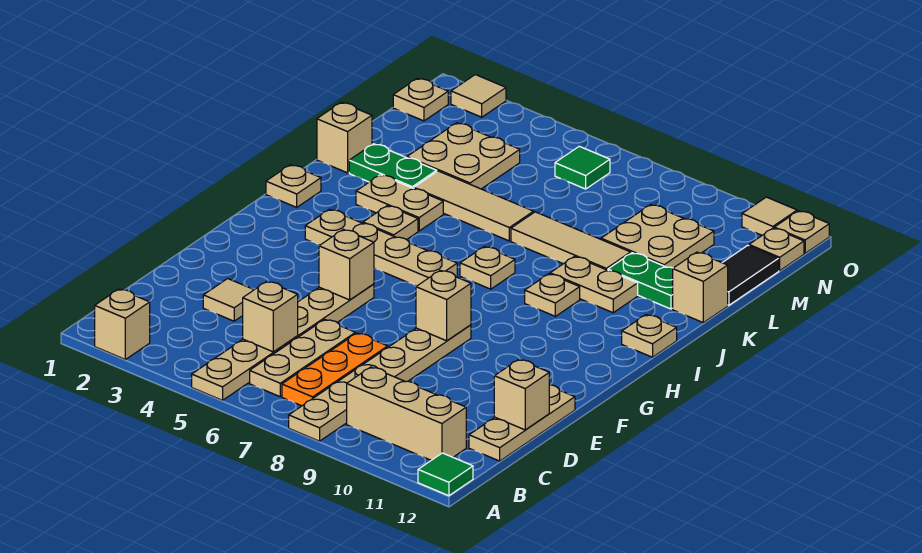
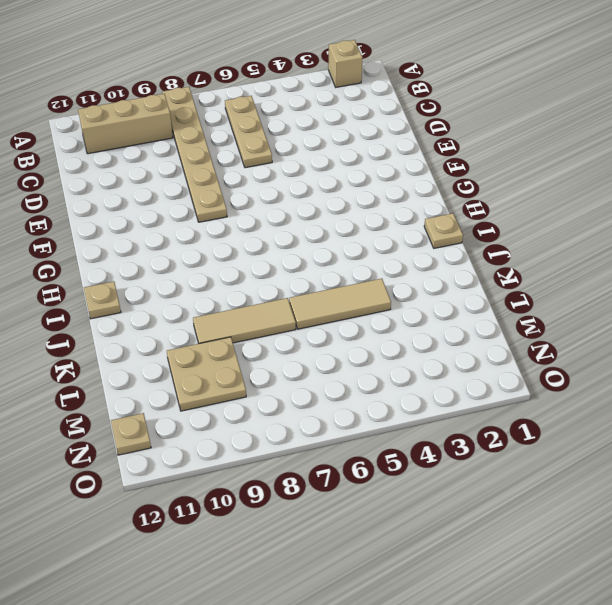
none -> tan plate A5:F5 level 1
none -> green tile A12 level 1
none -> orange plate B7:D7 level 1
none -> tan plate C12:E12 level 1

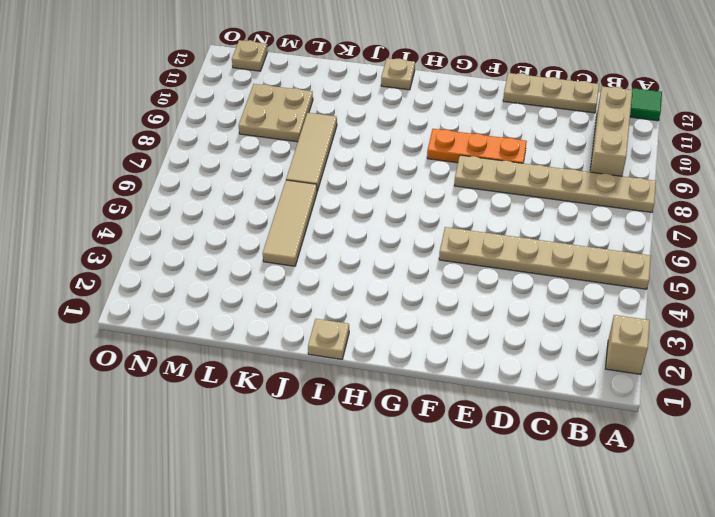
orange plate E9:G9 level 1 -> orange plate B7:D7 level 1
none -> tan plate B6:D6 level 1
none -> tan tile D3 level 1
none -> tan plate H3:H6 level 1
none -> tan plate I4 level 1

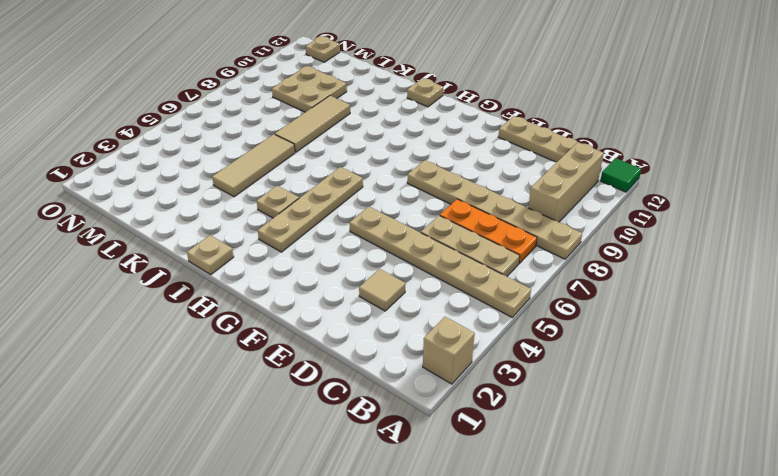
none -> tan plate I7 level 1
none -> tan plate I9 level 1
none -> tan plate J3:J4 level 1
none -> tan plate J9:J10 level 1

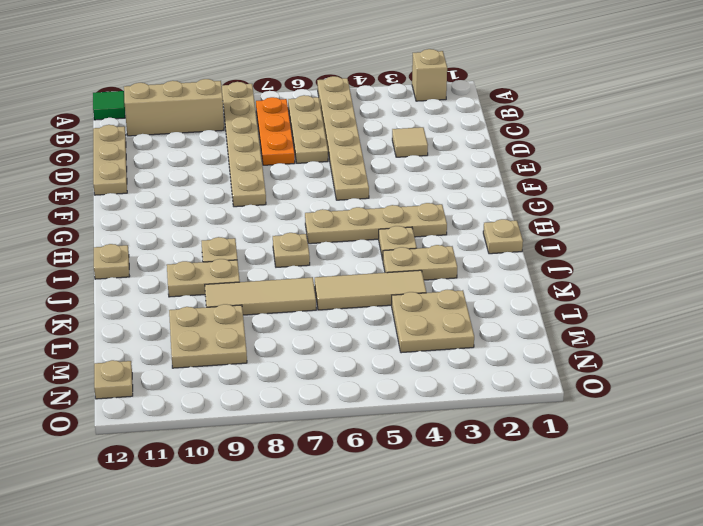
none -> tan brick K1 level 1
none -> green plate K2:K3 level 1
none -> green plate K10:K11 level 1
none -> tan brick K12 level 1

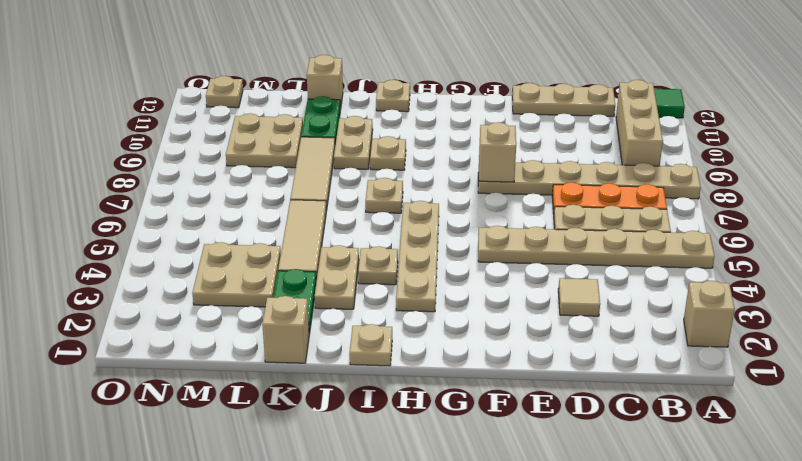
none -> black tile L12:M12 level 1
none -> tan plate N1 level 1
none -> green tile N6 level 1
none -> tan tile O2 level 1

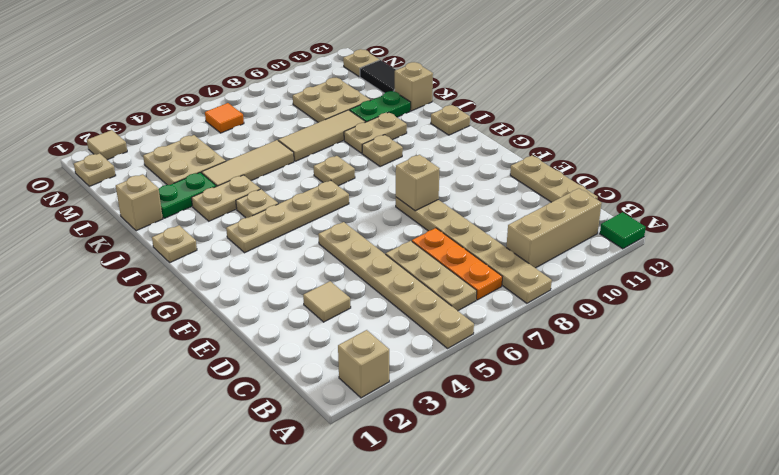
orange tile N6 level 1 -> green tile N6 level 1
none -> tan tile O11 level 1
none -> tan plate O12 level 1
none -> tan brick C5 level 2
none -> tan brick D12 level 2

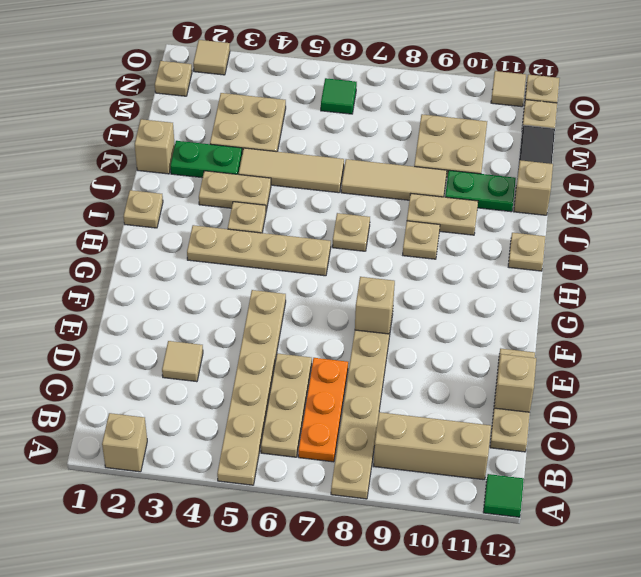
none -> tan brick C5 level 2
none -> tan brick F5 level 2

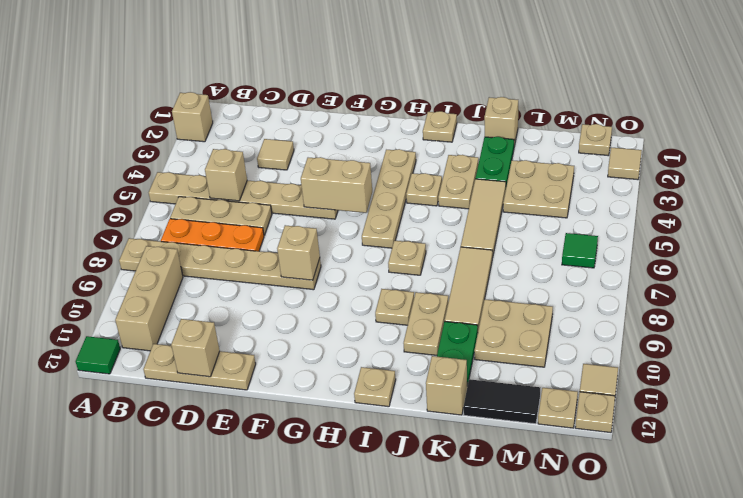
tan brick F5:G5 level 2 -> tan brick F5 level 2

